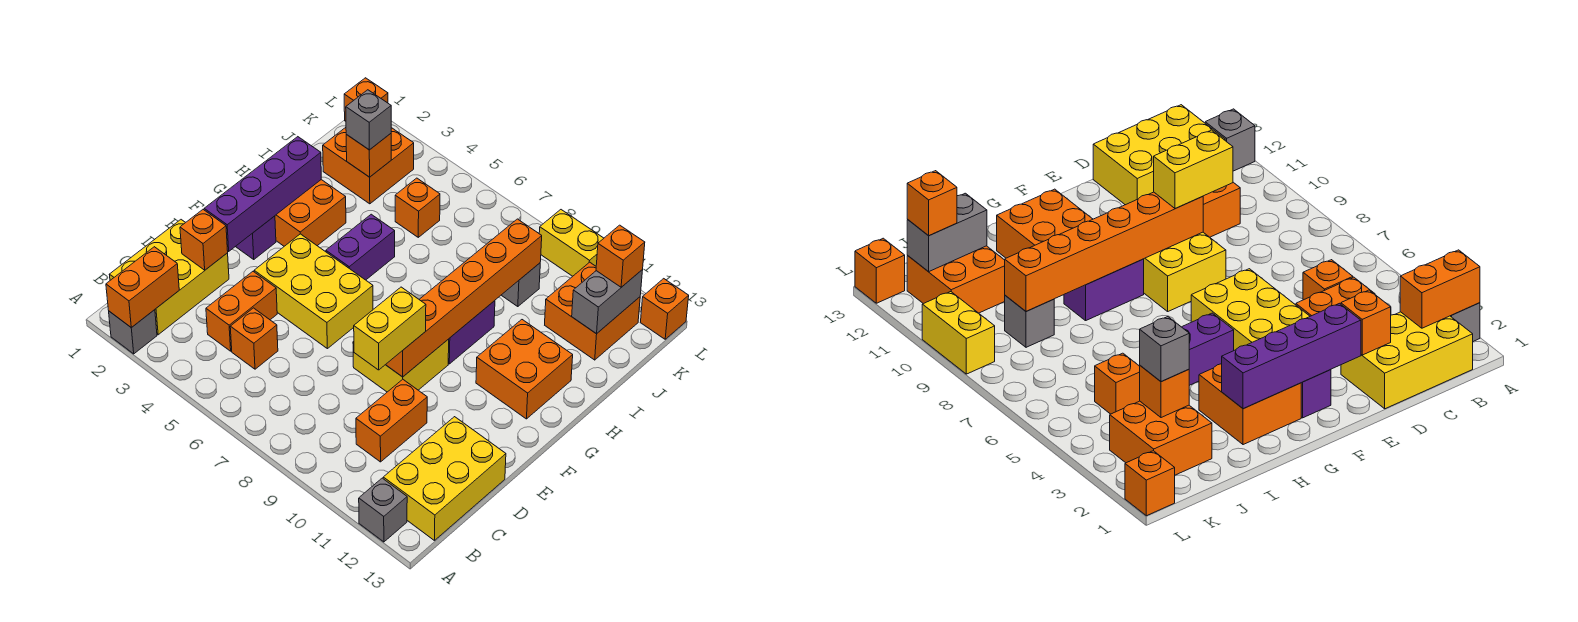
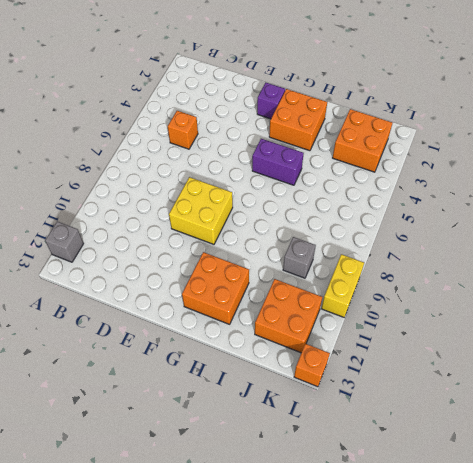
none -> grey brick A2 level 1
none -> yellow brick B1:D2 level 1
none -> yellow brick B12:D13 level 1
none -> orange brick C4:D4 level 1

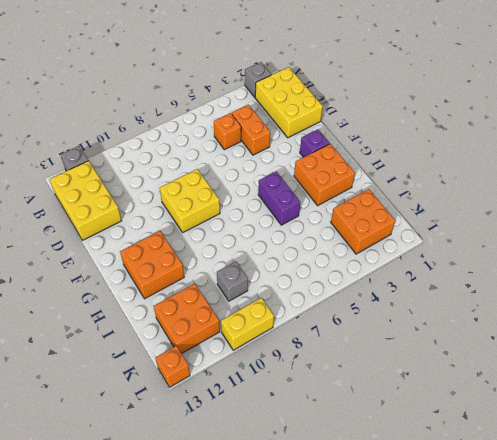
none -> orange brick C10:D10 level 1
none -> yellow brick E4:F6 level 1
none -> purple brick G9:H9 level 1
none -> orange brick J5 level 1

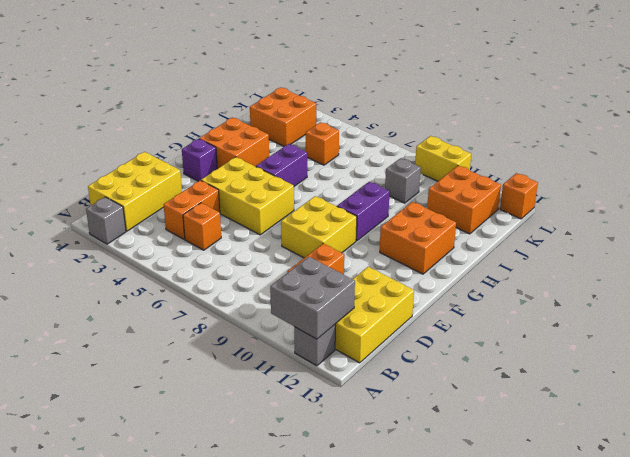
grey brick A11:B12 level 2 -> none
none -> orange brick L1 level 1
none -> orange brick A2:B2 level 2
none -> orange brick D2 level 2
none -> purple brick E2:H2 level 2

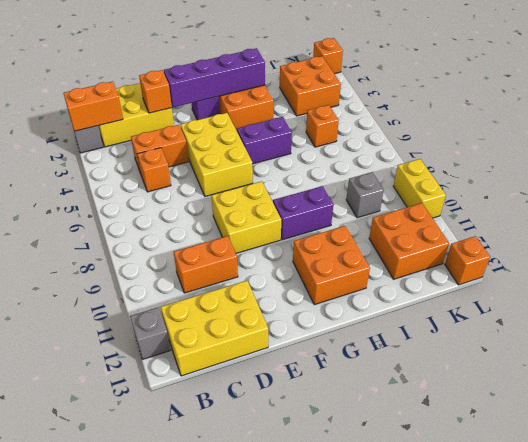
none -> orange brick E9:J9 level 2
none -> orange brick J3 level 2
none -> grey brick J12:K12 level 2
none -> yellow brick D9:E9 level 3

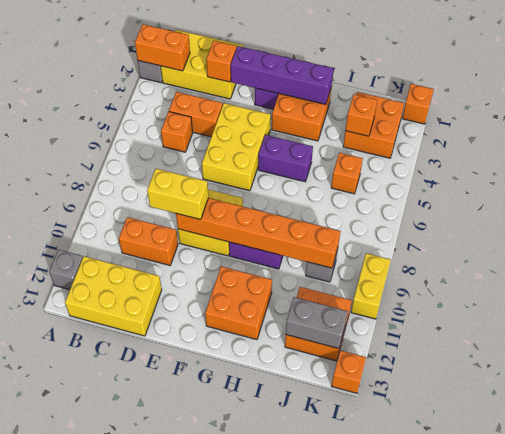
none -> grey brick J3 level 3
none -> orange brick K12 level 3

